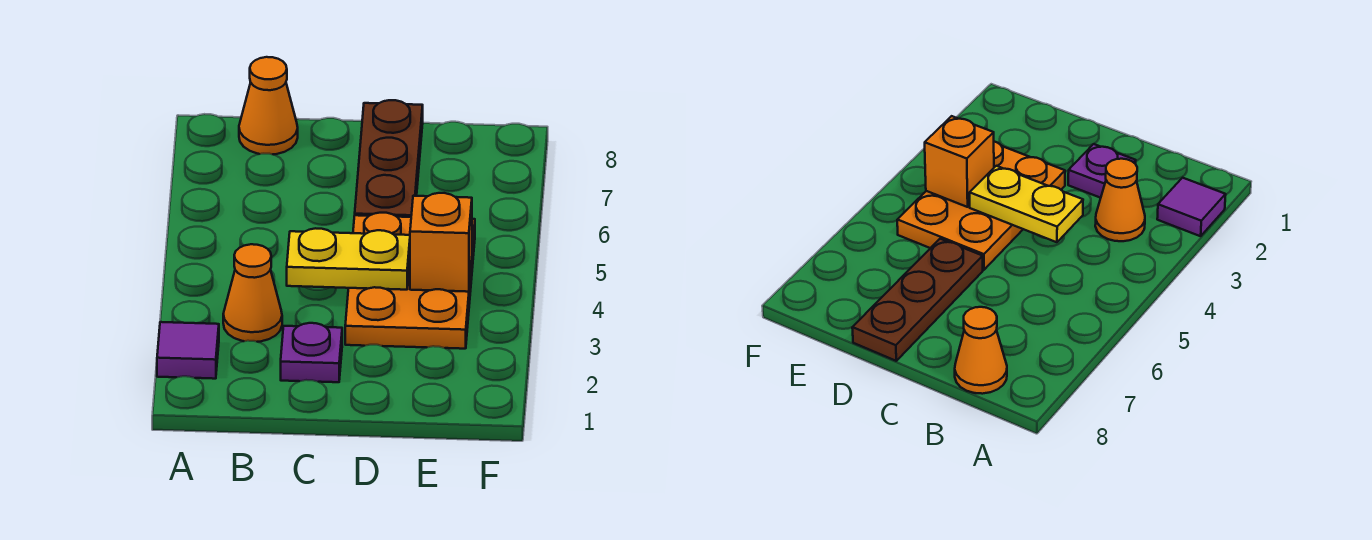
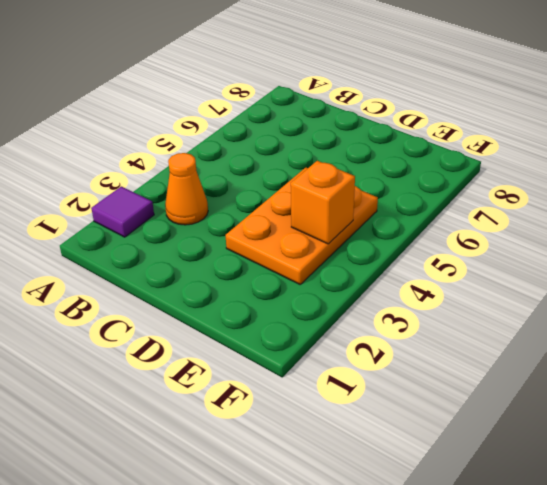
none -> orange cone B8 level 1
none -> purple plate C2 level 1

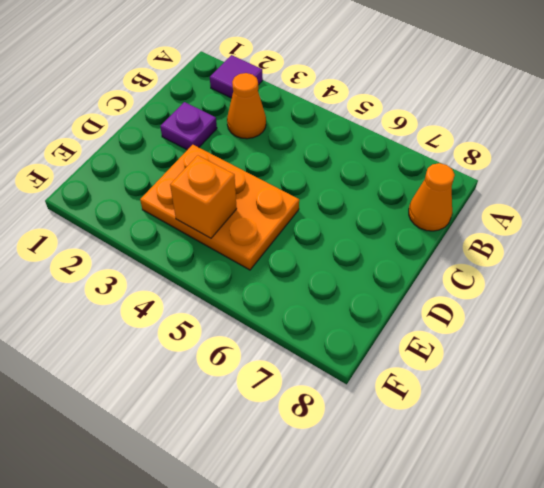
none -> brown plate D6:D8 level 1
none -> yellow plate C4:D4 level 2

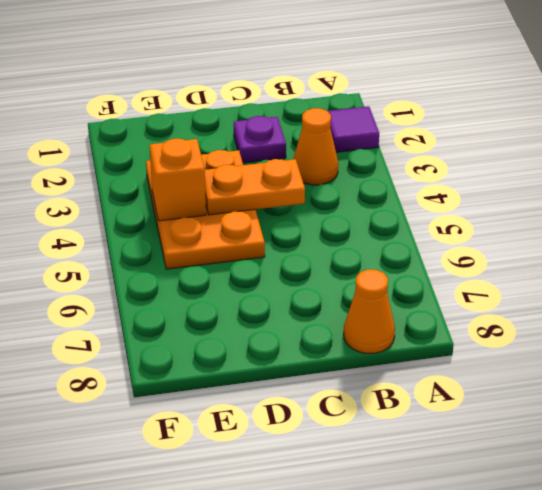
orange plate C4:D4 level 2 -> yellow plate C4:D4 level 2
none -> brown plate D6:D8 level 1

